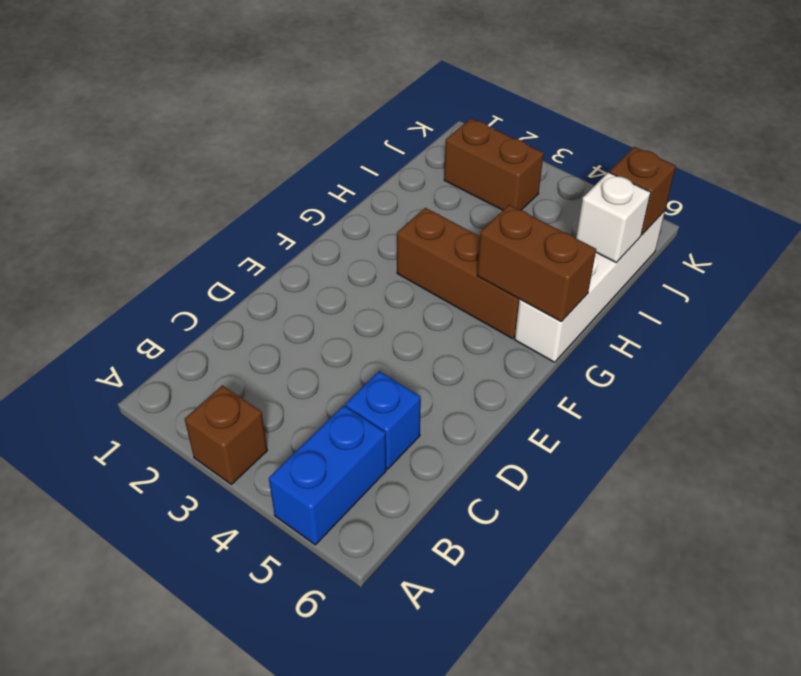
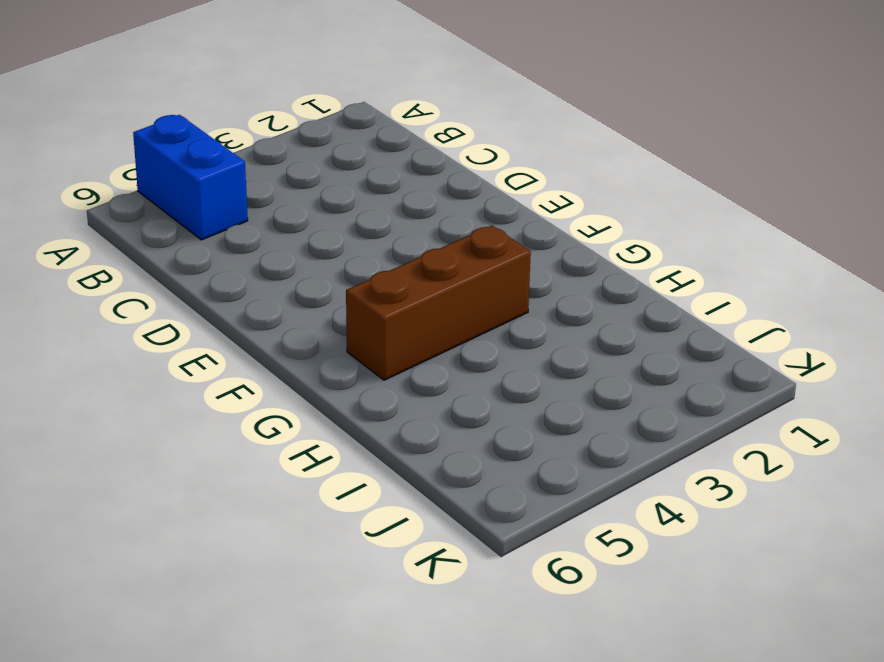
none -> brown brick A3 level 1
none -> blue brick C5 level 1

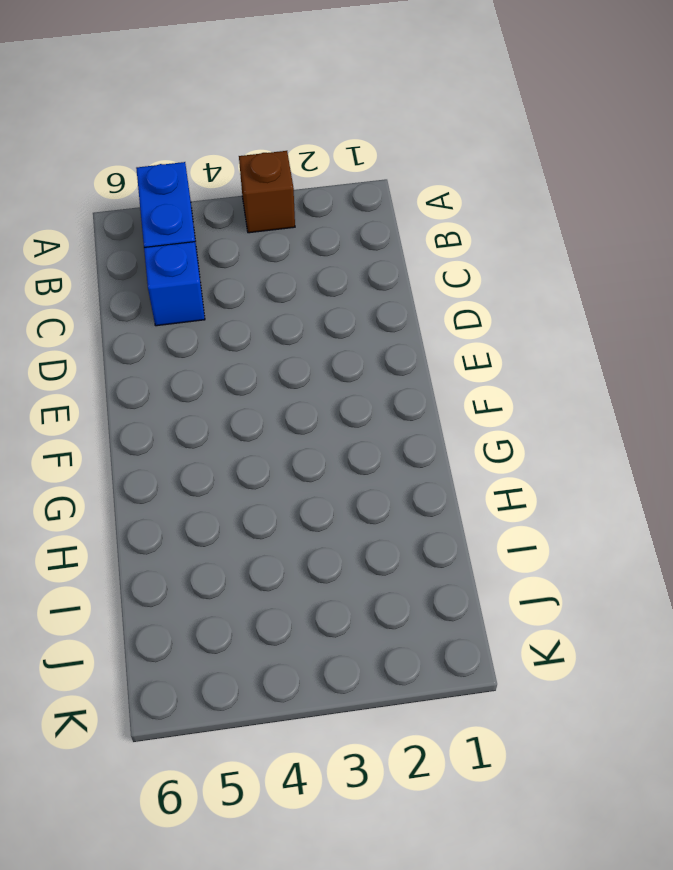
none -> brown brick G3:G5 level 1
none -> white brick G6:J6 level 1

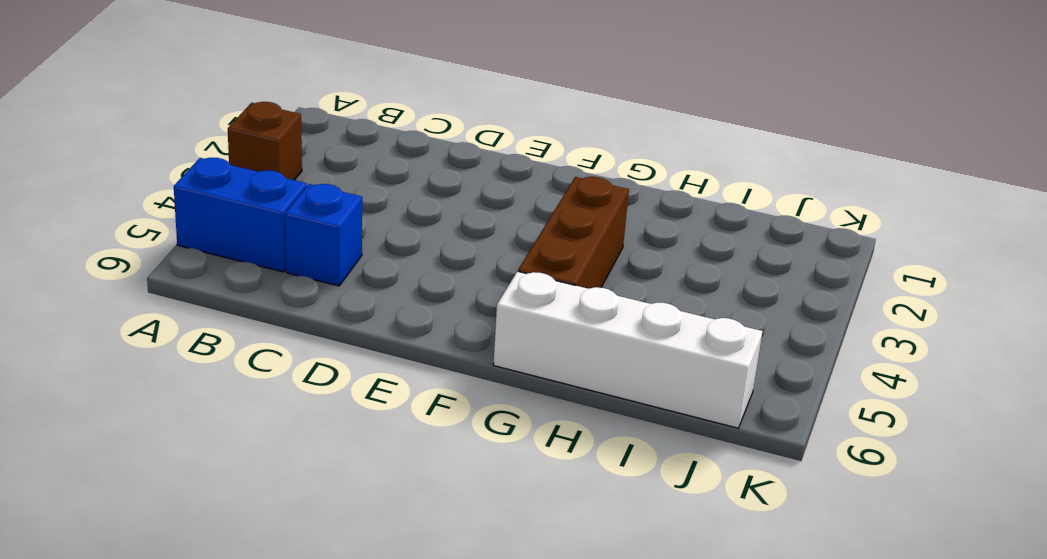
none -> brown brick J2:J3 level 1
none -> brown brick G5:G6 level 2

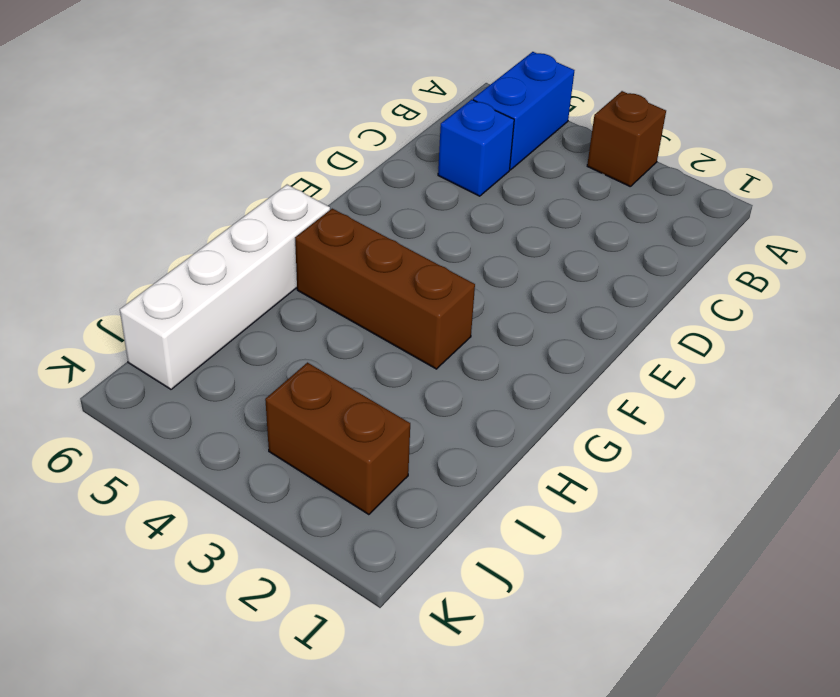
none -> brown brick G5:G6 level 2
none -> white brick I6 level 2

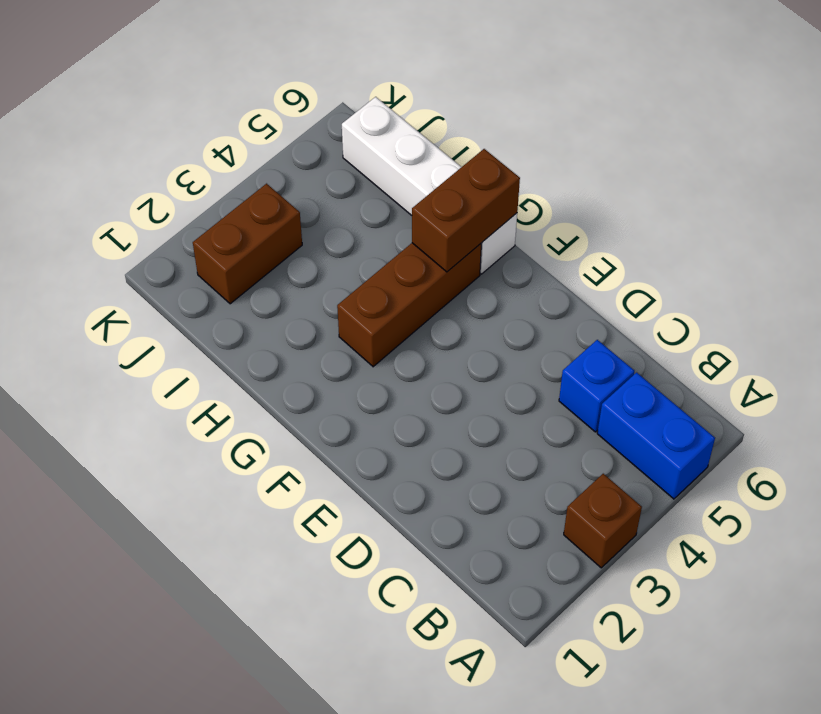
none -> white brick I6 level 2
none -> brown brick J6 level 2

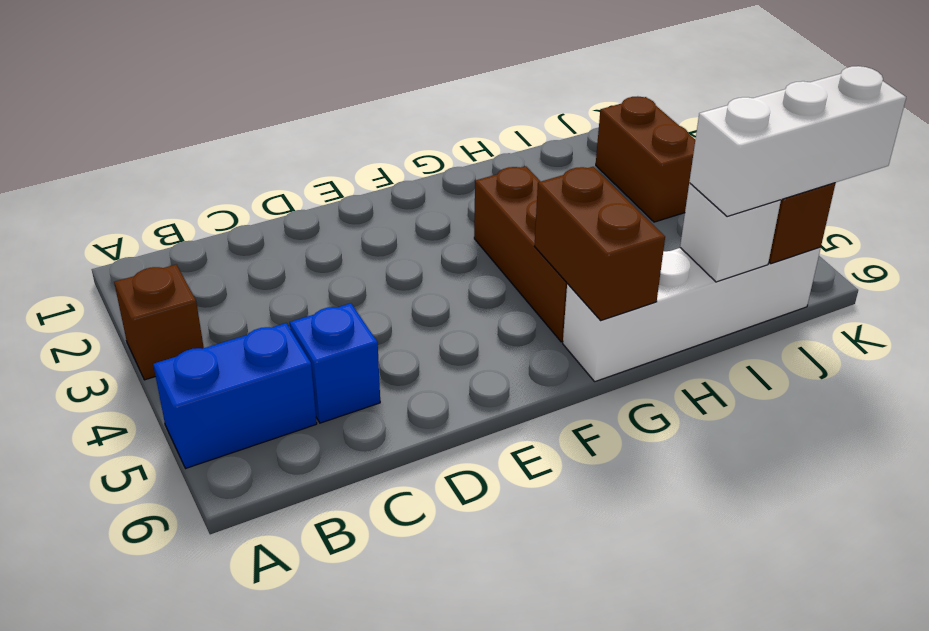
white brick I6:K6 level 3 -> none

